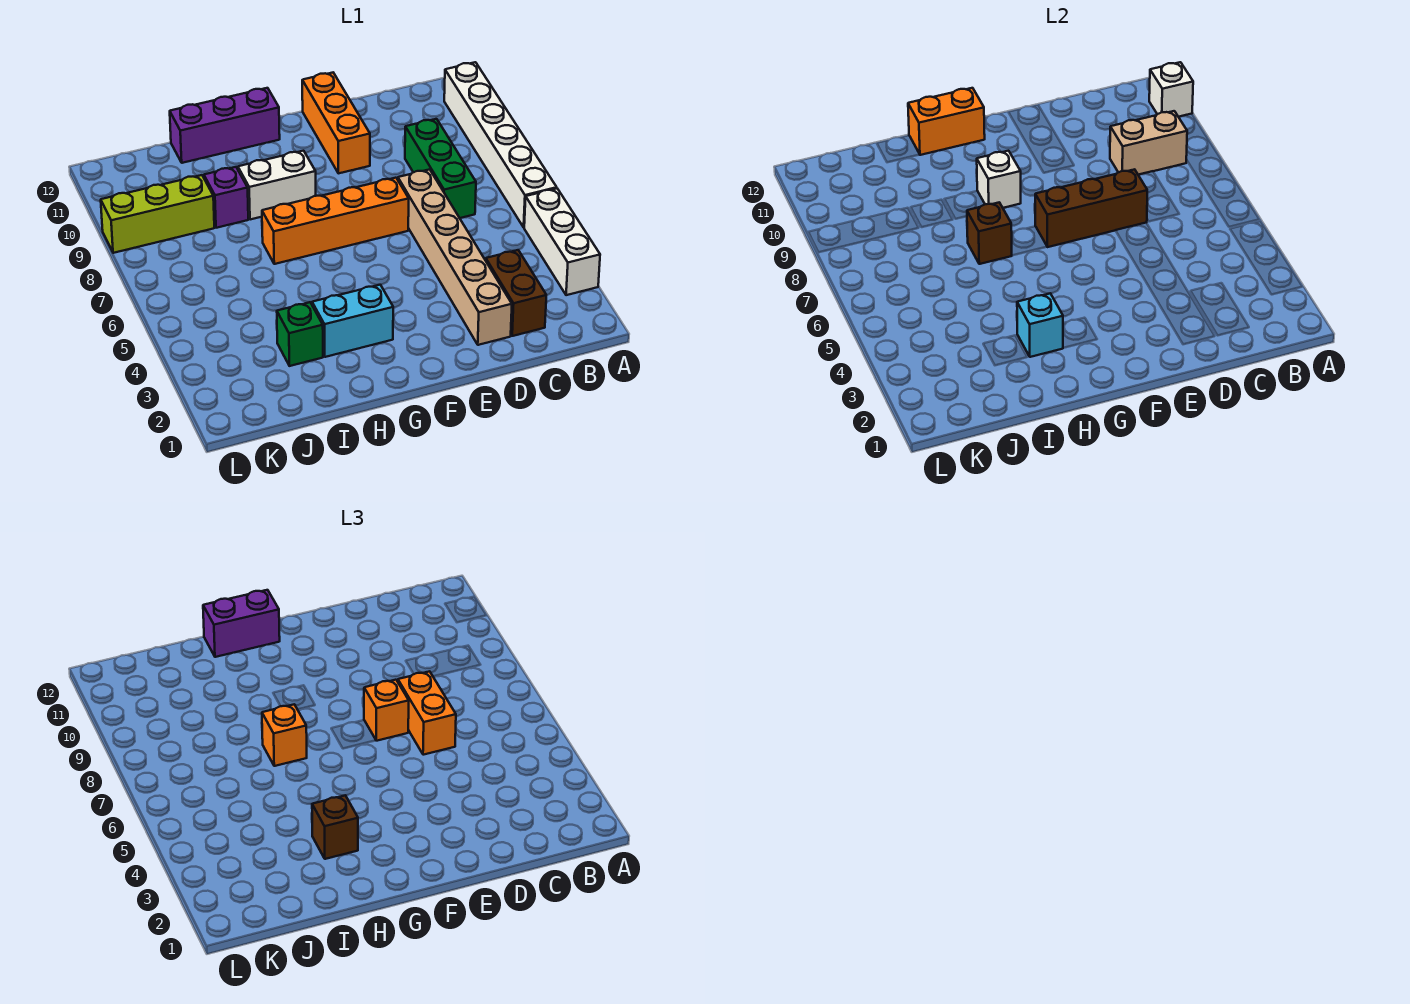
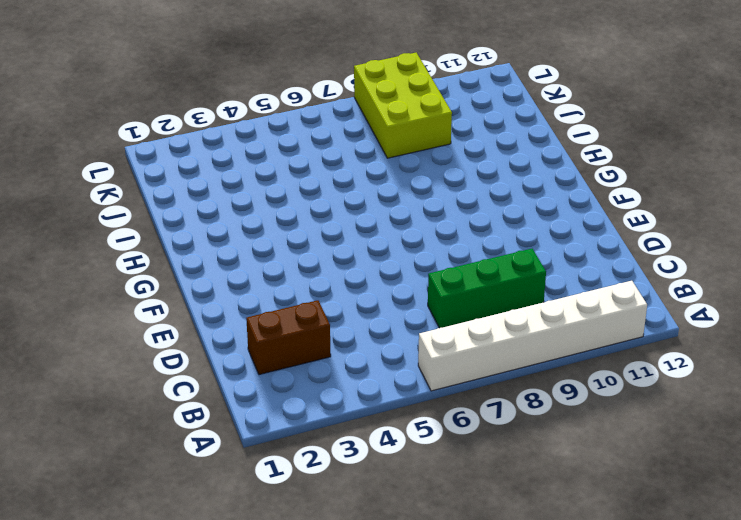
lime brick J8:L9 level 1 -> lime brick J9:L9 level 1
none -> white brick A3:A5 level 1
none -> tan brick D2:D7 level 1
none -> orange brick E7:H7 level 1

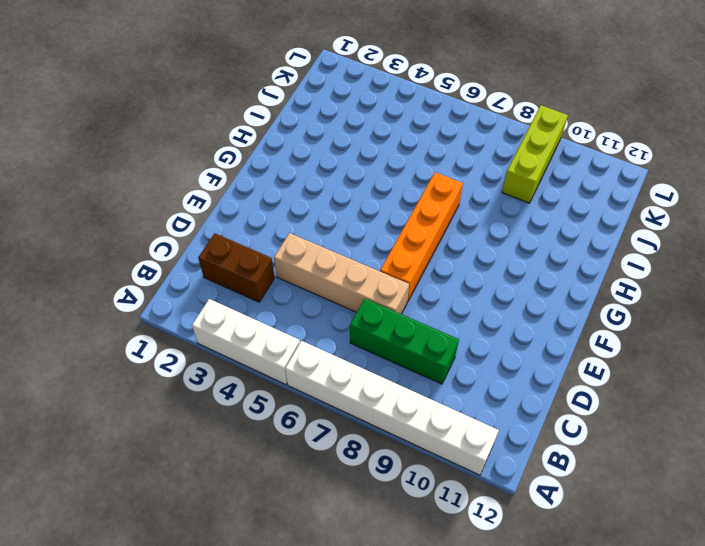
tan brick D4:D7 level 1 -> tan brick D2:D7 level 1
none -> orange brick E10:E12 level 1
none -> cyan brick G3:H3 level 1
none -> white brick G9:H9 level 1

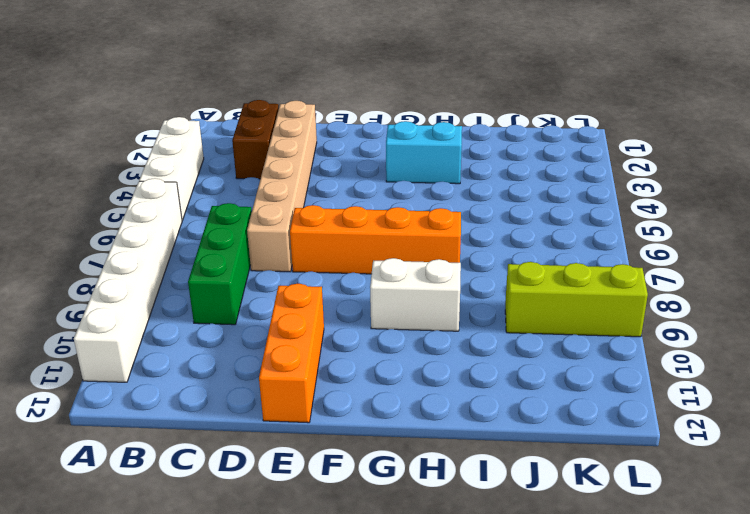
none -> purple brick G12:I12 level 1
none -> green brick I3 level 1
none -> purple brick I9 level 1

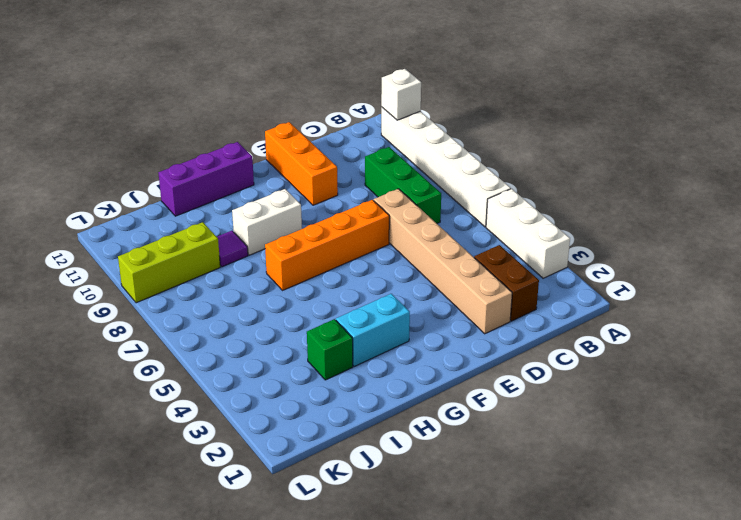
purple tile I9 level 1 -> purple brick I9 level 1
none -> tan brick B9:C9 level 2
none -> brown brick D7:F7 level 2
none -> white brick G9 level 2

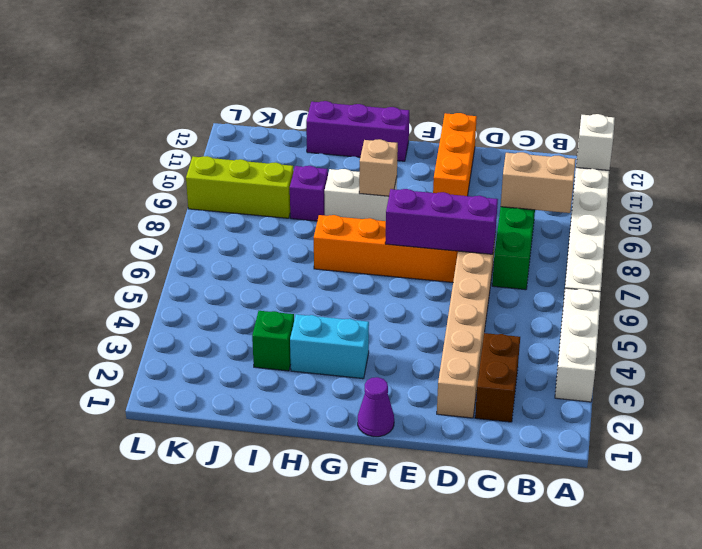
purple brick D7:F7 level 2 -> brown brick D7:F7 level 2
purple cone F1 level 1 -> none
tan brick G9 level 2 -> white brick G9 level 2
none -> orange brick G12:H12 level 2
none -> cyan brick H3 level 2
none -> brown brick H7 level 2

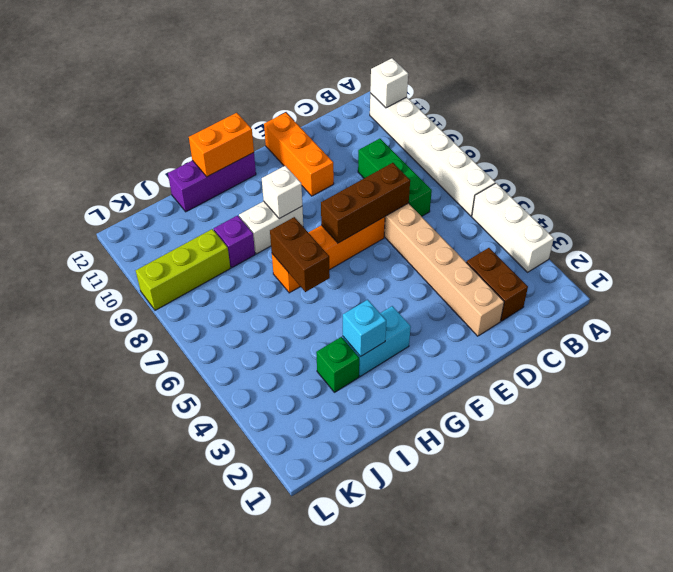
brown brick H6:H7 level 2 -> brown brick H7 level 2
none -> tan brick B9:C9 level 2
none -> orange brick D6:D7 level 3
none -> orange brick E7 level 3

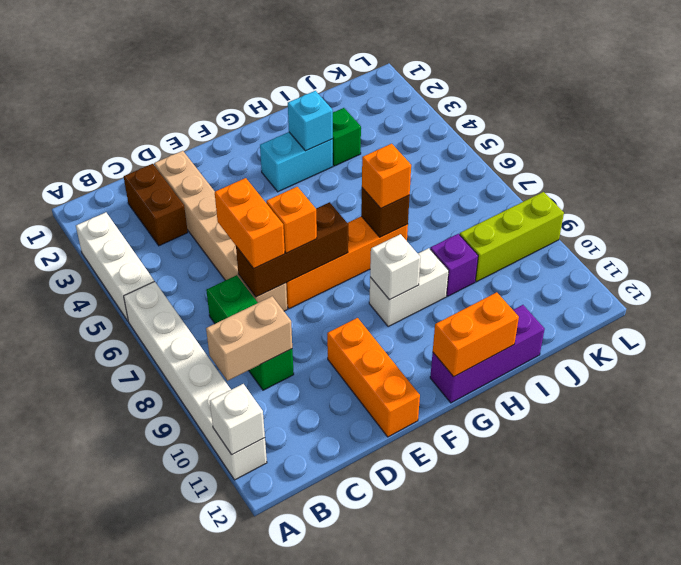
none -> purple brick G12:H12 level 3
none -> brown brick H3 level 3

